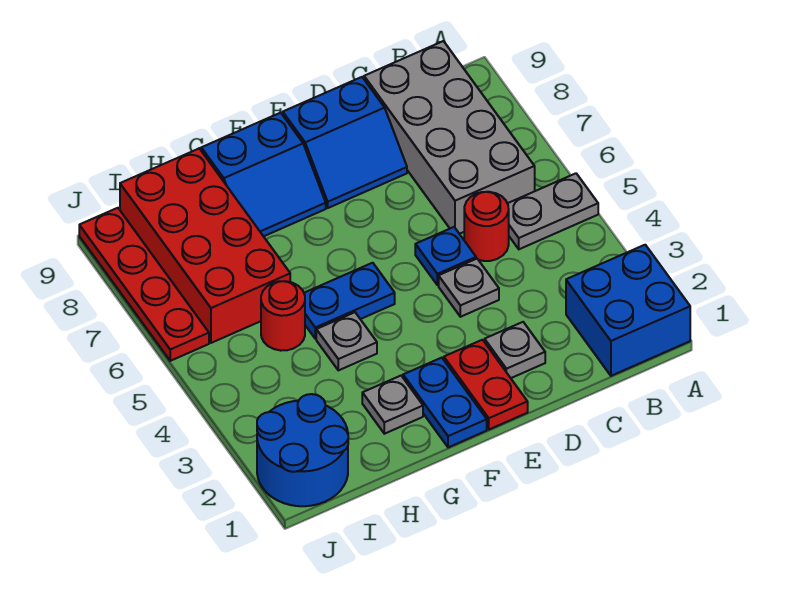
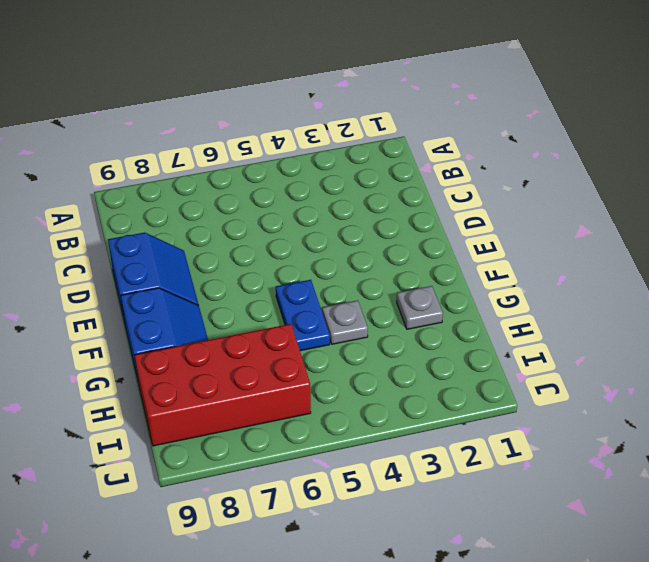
none -> blue brick A1:B2 level 1
none -> grey plate A5:B5 level 1
none -> grey brick B6:C9 level 1

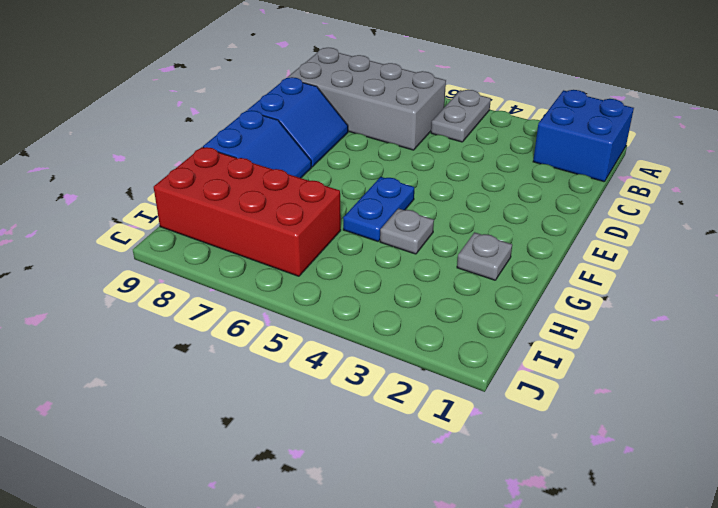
none -> red round brick C5 level 1
none -> grey plate D2 level 1
none -> grey plate D4 level 1

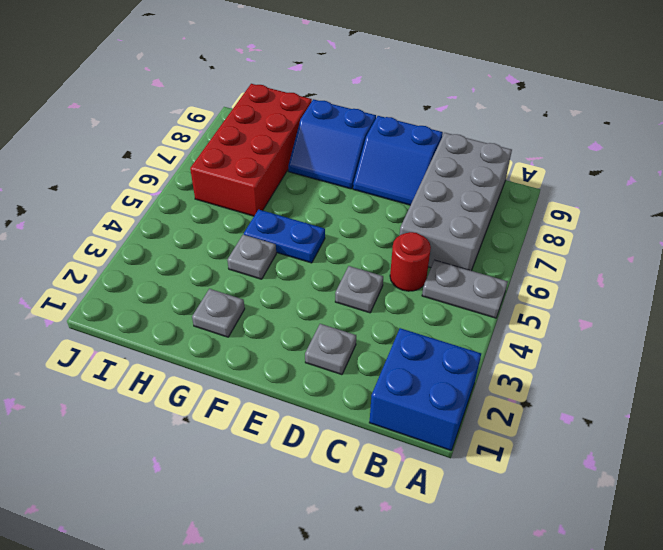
none -> blue plate D5 level 1
none -> red plate E1:E2 level 1
none -> blue plate F1:F2 level 1

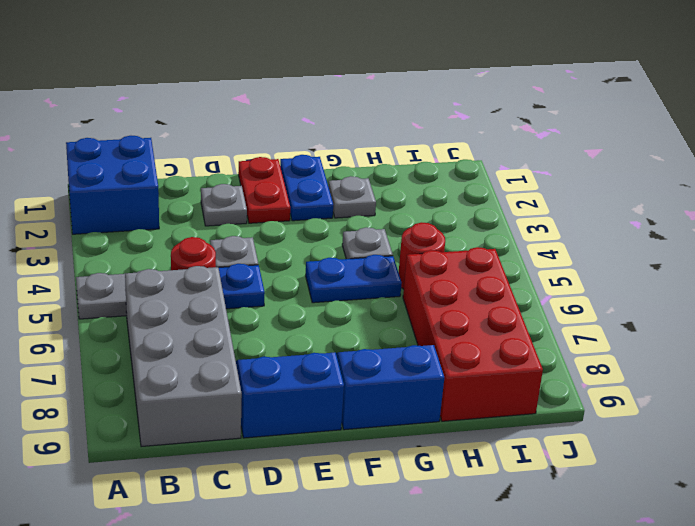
none -> blue round brick I1:J2 level 1
none -> red plate J6:J9 level 1

